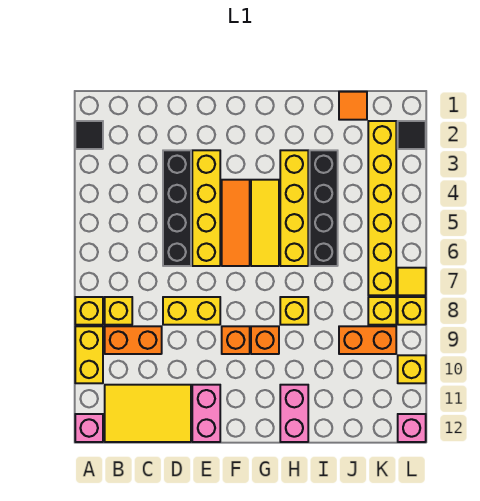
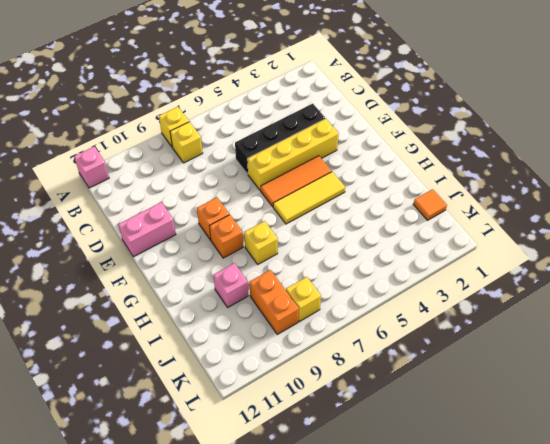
pink brick I10 level 1 -> pink brick L12 level 1
none -> black tile A2 level 1
none -> yellow brick A9:A10 level 1
none -> orange brick B9:C9 level 1

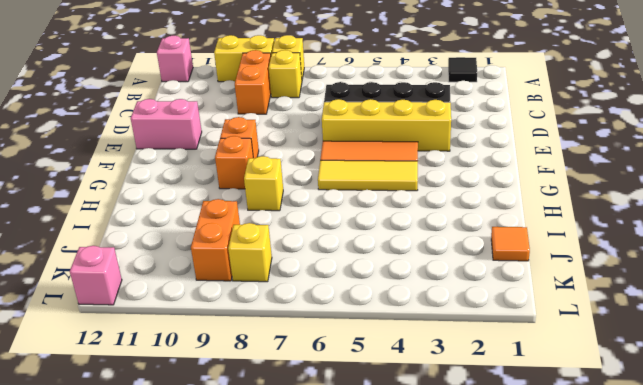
none -> yellow tile B11:D12 level 1
none -> yellow brick D8:E8 level 1
none -> yellow brick H3:H6 level 1

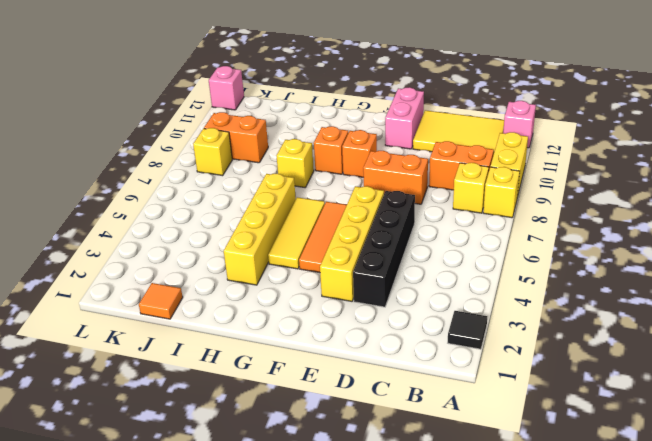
orange brick D8:E8 level 1 -> yellow brick D8:E8 level 1
none -> pink brick H11:H12 level 1
none -> black brick I3:I6 level 1
none -> yellow brick K2:K7 level 1

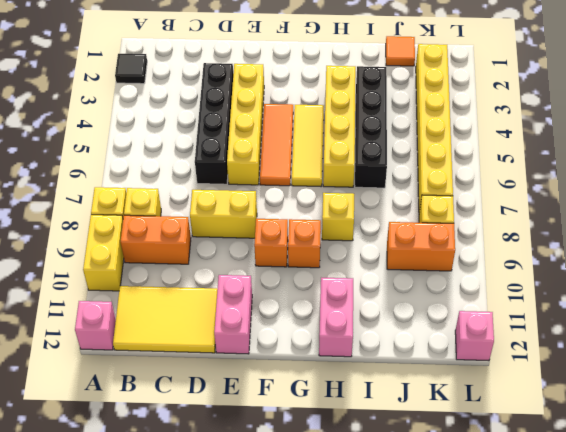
none -> black tile L2 level 1
none -> yellow tile L7 level 1
none -> yellow brick L8 level 1

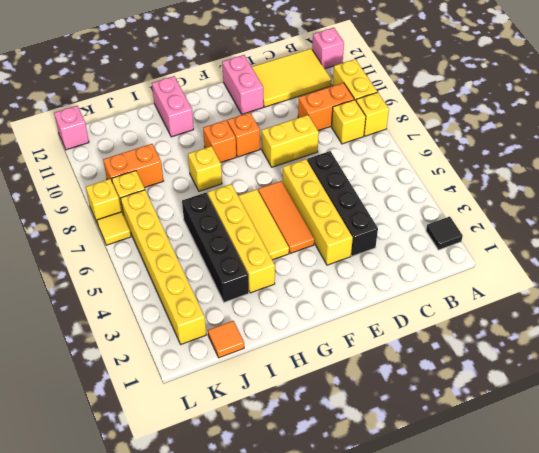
none -> black tile L2 level 1
none -> yellow brick L10 level 1

